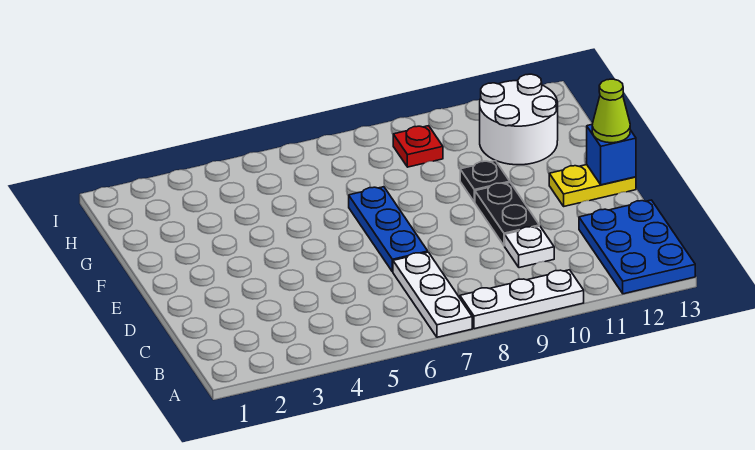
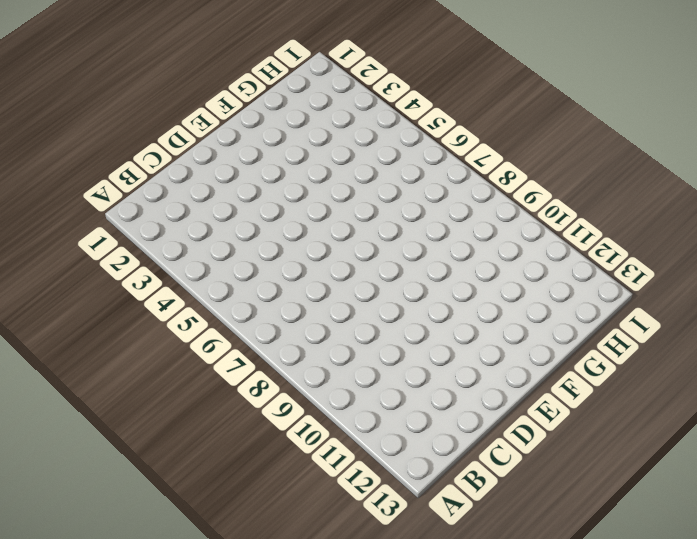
none -> white plate A7:C7 level 1
none -> white plate A8:A10 level 1
none -> blue plate A12:C13 level 1

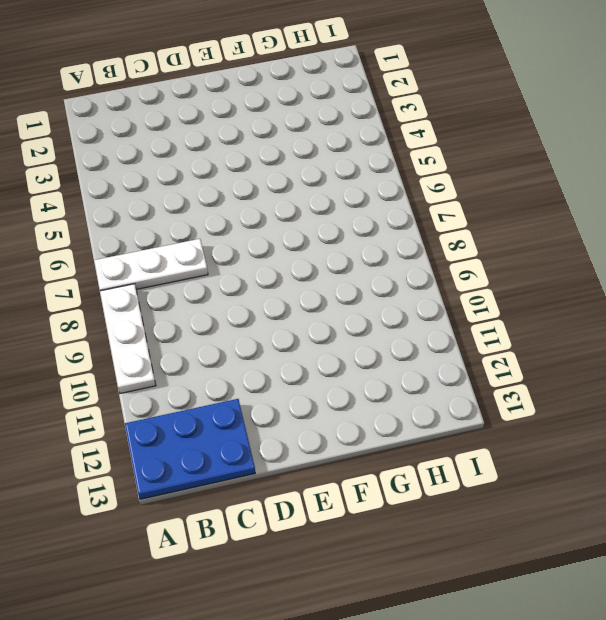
none -> white plate C10 level 1
none -> blue plate D7:F7 level 1
none -> black plate D10:E10 level 1

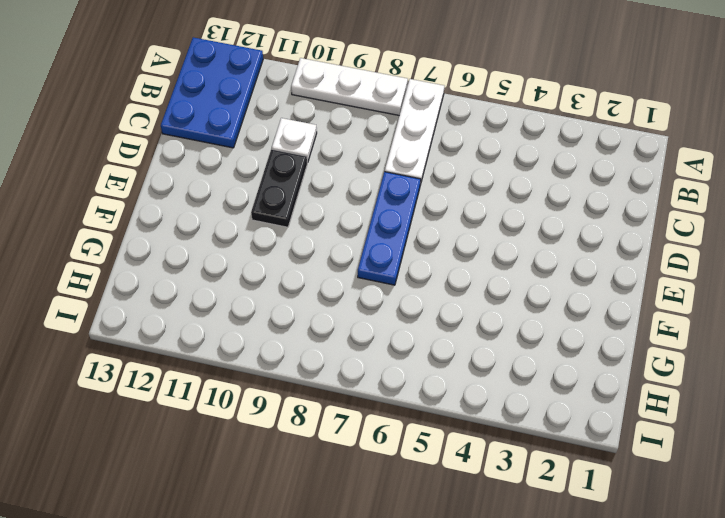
none -> yellow plate E12:E13 level 1
none -> black plate F10 level 1
none -> white round brick G11:H12 level 1

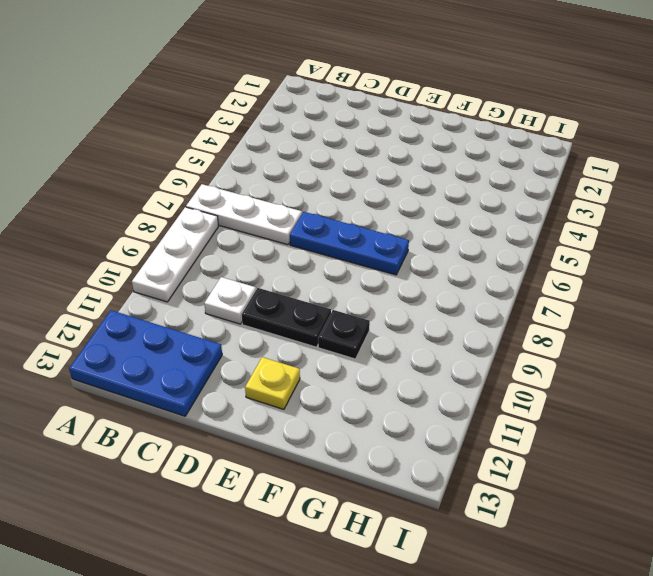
yellow plate E12 level 1 -> yellow plate E12:E13 level 1
none -> white round brick G11:H12 level 1
none -> red plate H9 level 1
none -> blue brick E13 level 2

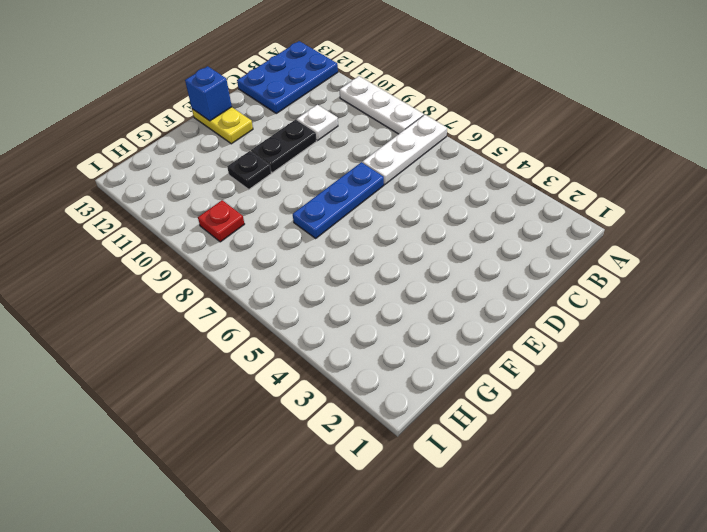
none -> white round brick G11:H12 level 1
none -> lime cone E13 level 3

